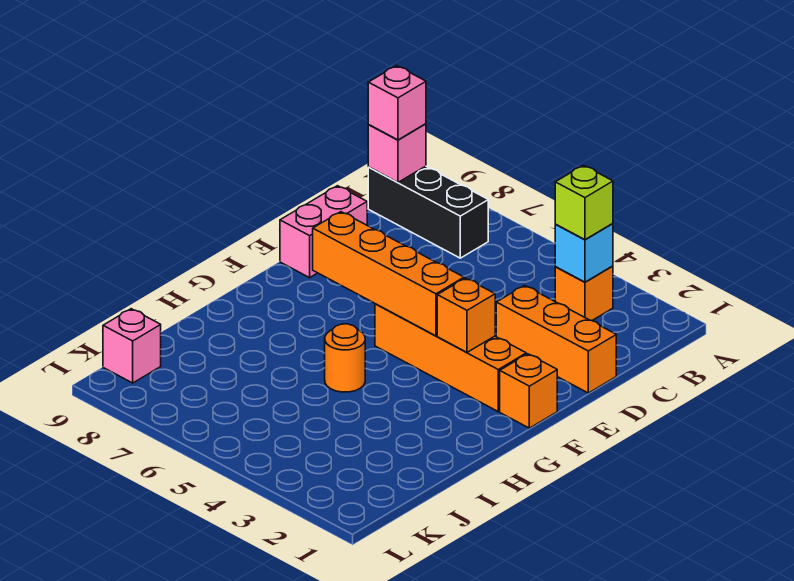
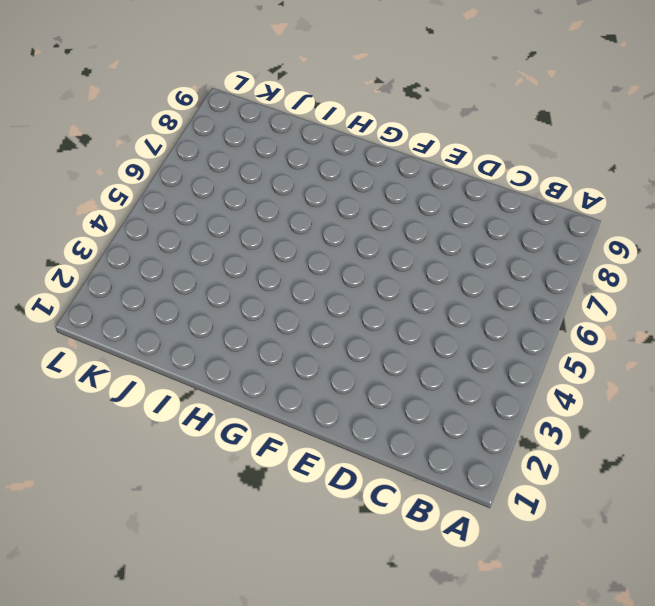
none -> orange brick B3 level 1
none -> black brick B7:B9 level 1
none -> orange brick D1:D3 level 1

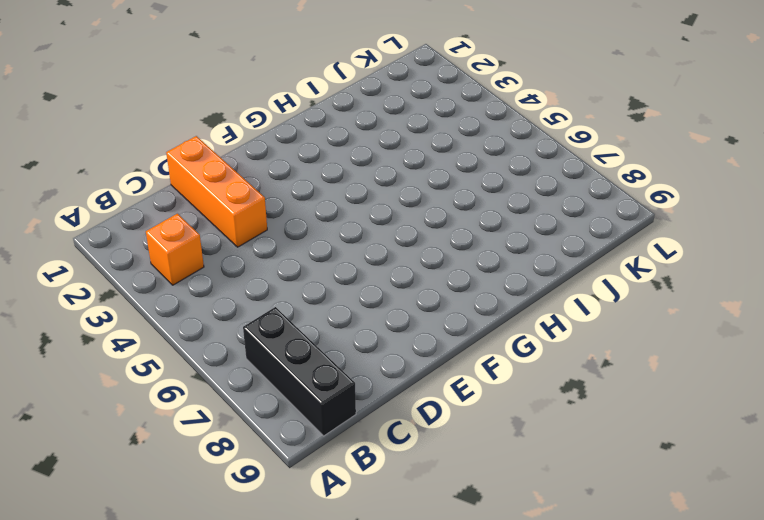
none -> pink brick D9:E9 level 1
none -> orange brick F1 level 1
none -> orange brick F2:F5 level 1

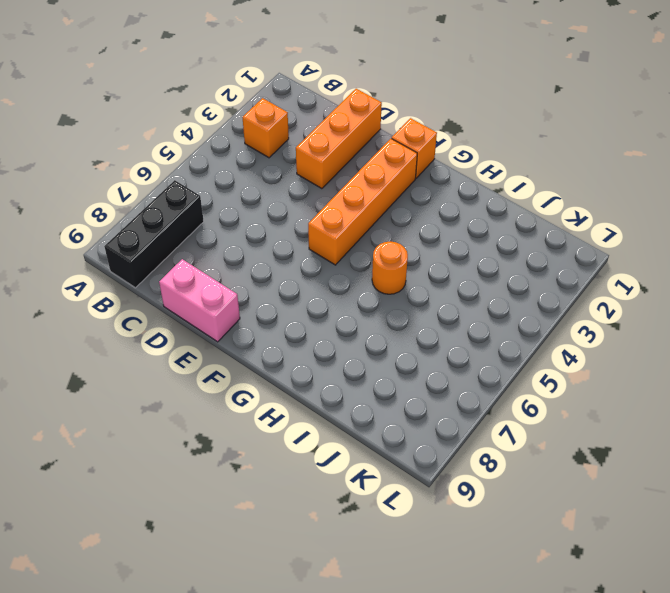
none -> pink brick K9 level 1
none -> cyan brick B3 level 2
none -> pink brick B9 level 2

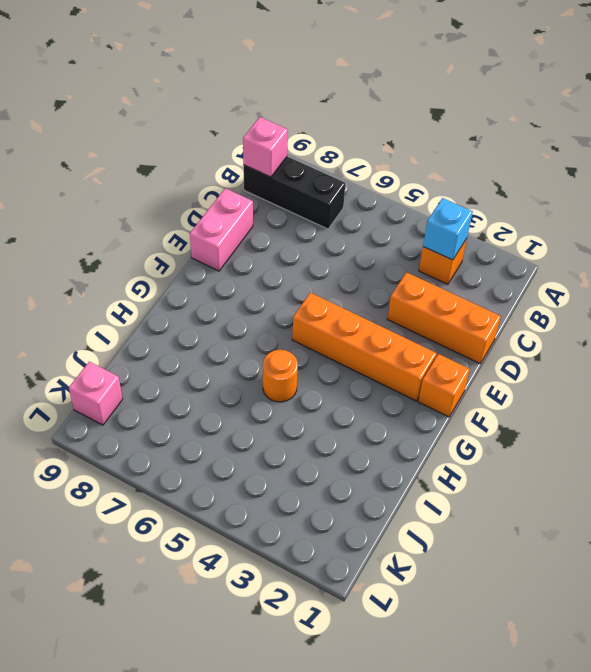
none -> orange brick F3 level 2
none -> orange brick F4:F7 level 2
none -> lime brick B3 level 3

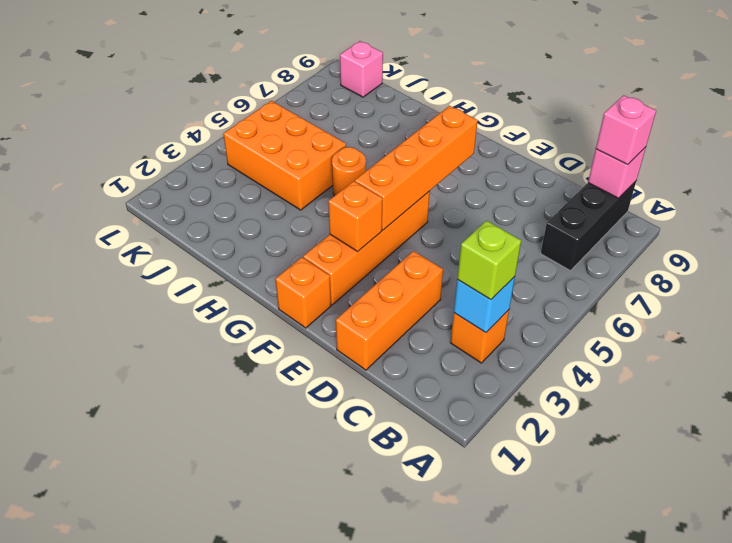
orange brick I4:K5 level 1 -> none
none -> pink brick D9:E9 level 1

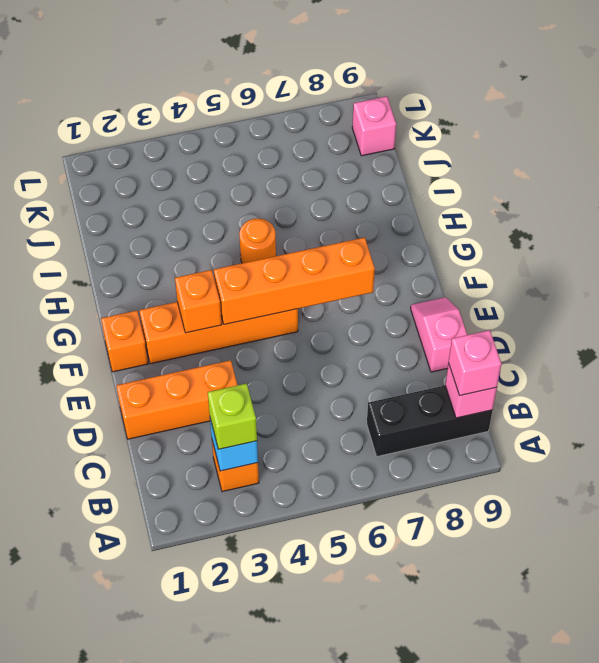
pink slope D9:E9 level 1 top D -> pink brick D9:E9 level 1

